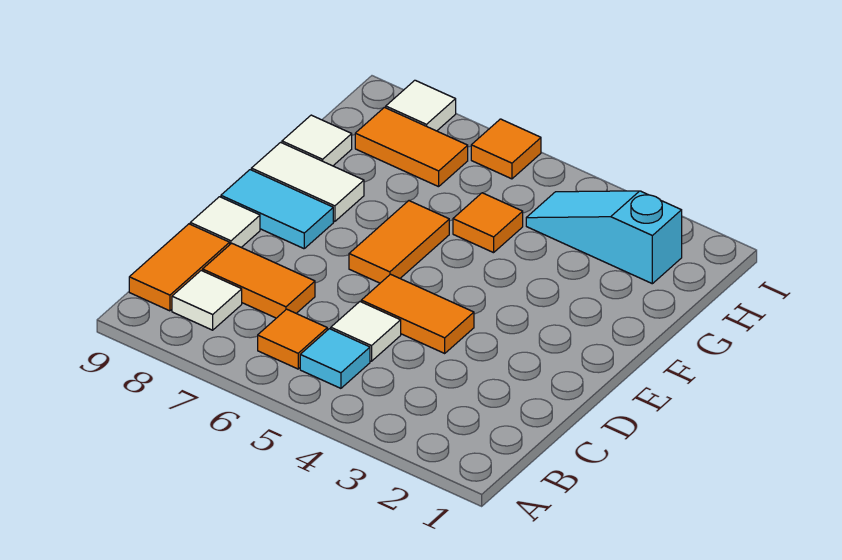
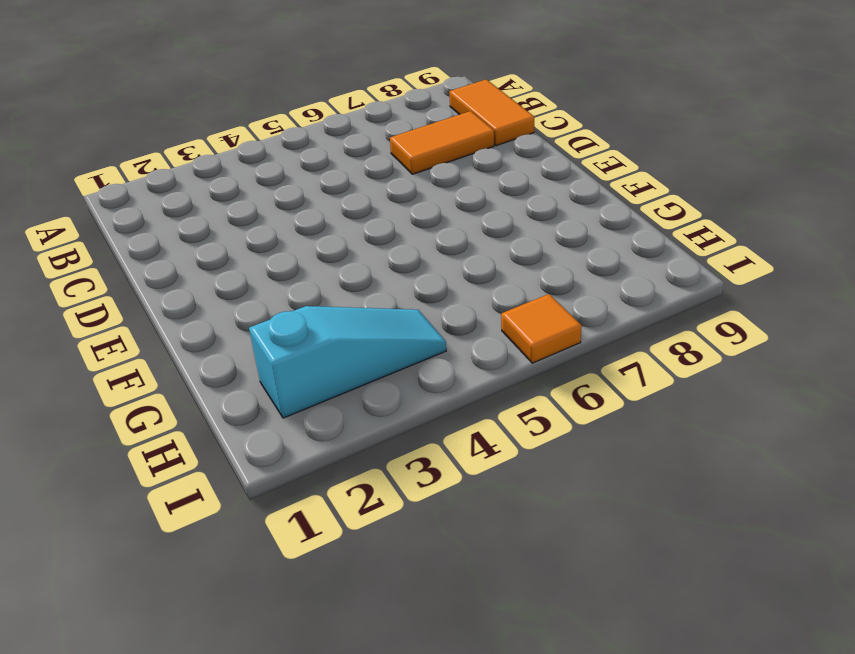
none -> cyan tile B5 level 1
none -> orange tile B6 level 1
none -> white tile B8 level 1

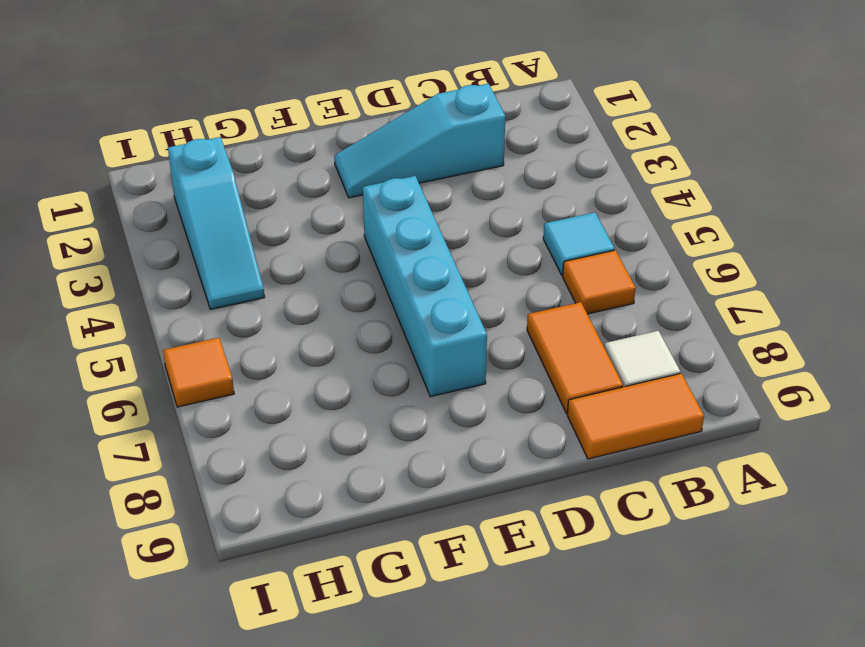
cyan slope C2:E2 level 1 top C -> none
cyan brick E4:E7 level 1 -> orange tile E6:F6 level 1
none -> white tile C5 level 1
none -> orange tile D4:D5 level 1
none -> white tile D9 level 1

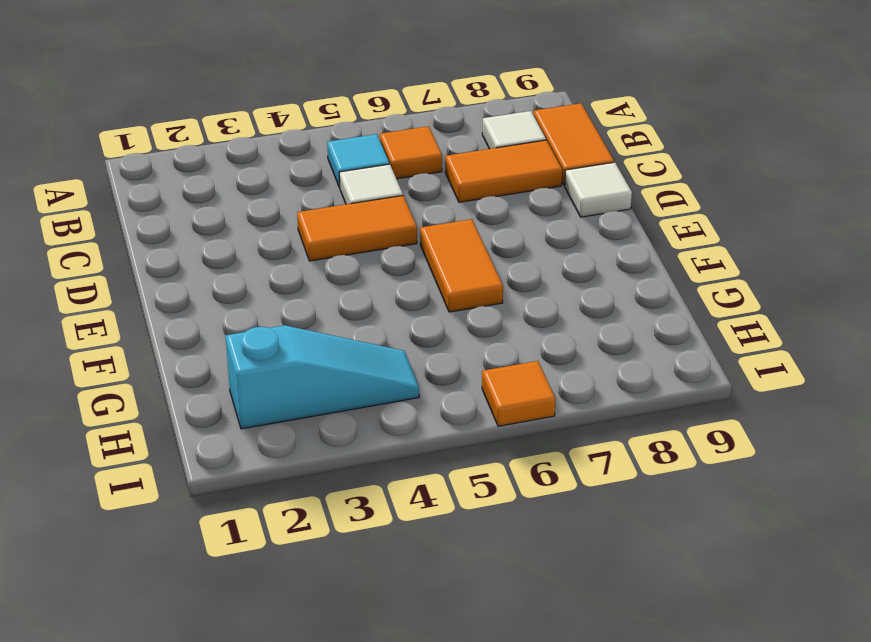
none -> cyan tile E8:E9 level 1
none -> white tile F8:F9 level 1
none -> orange tile G5 level 1

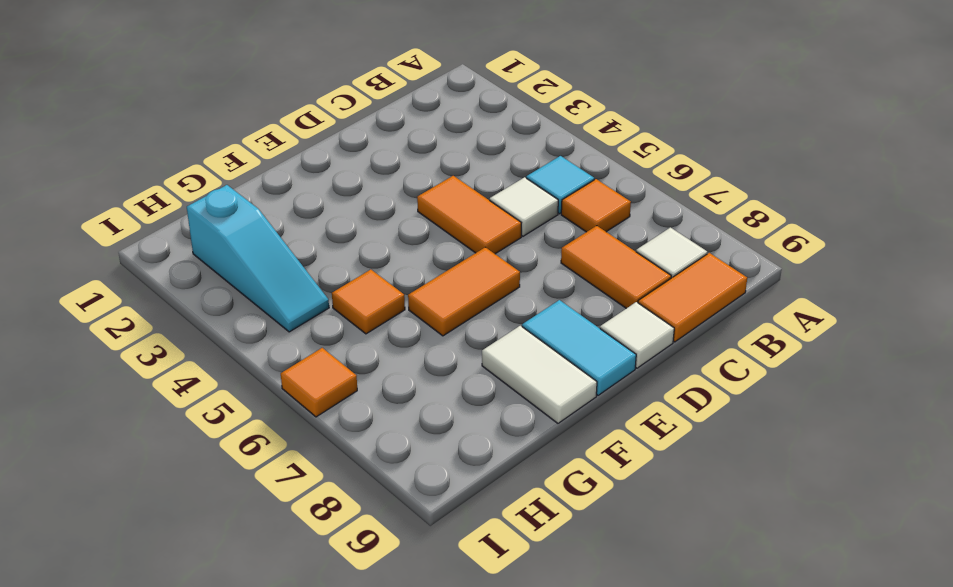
none -> white tile G9 level 1
none -> orange tile H7:H8 level 1
none -> white tile I8 level 1

